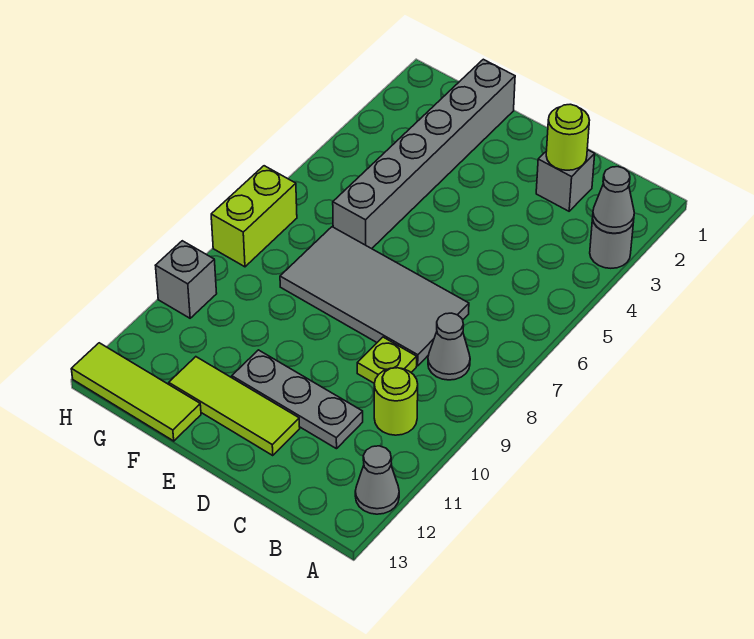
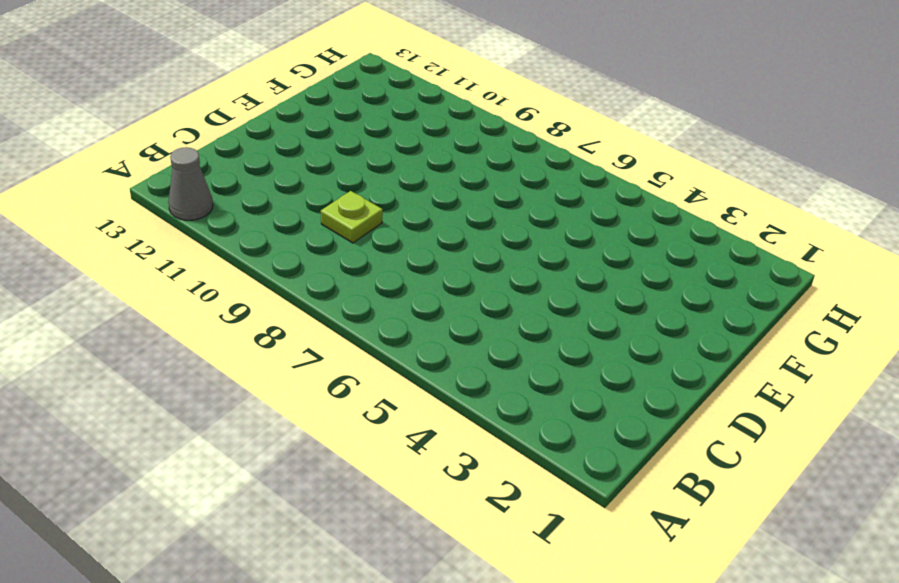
none -> grey round brick A3 level 1
none -> grey cone B8 level 1
none -> lime round brick B10 level 1

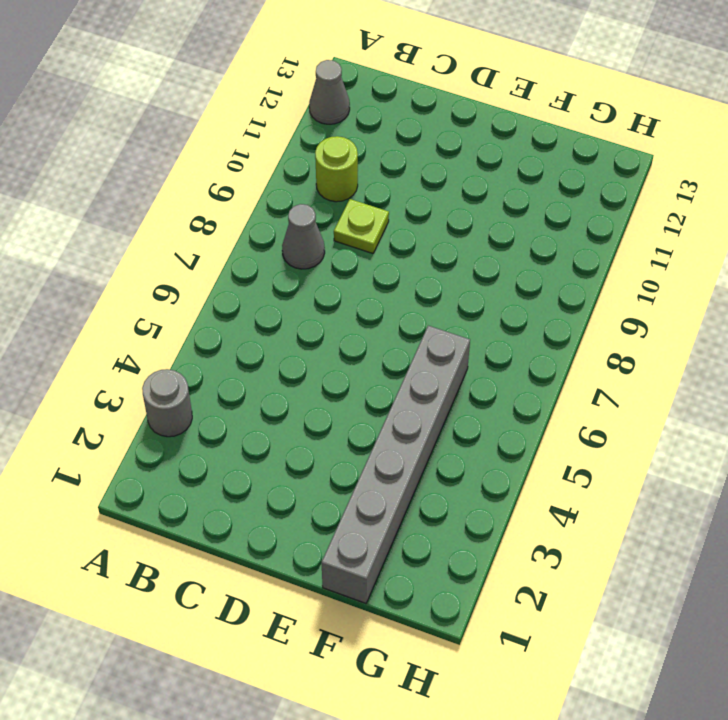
none -> grey brick C2 level 1
none -> grey tile C7:F8 level 1
none -> grey plate C11:E11 level 1

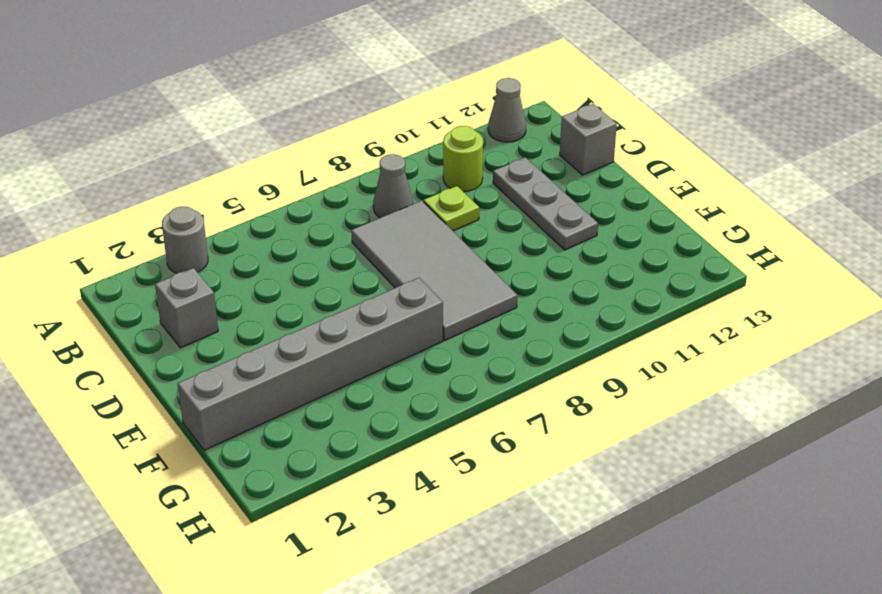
grey brick C13 level 1 -> grey brick H10 level 1
none -> lime tile D12:F12 level 1
none -> lime tile F13:H13 level 1
none -> lime brick H7:H8 level 1

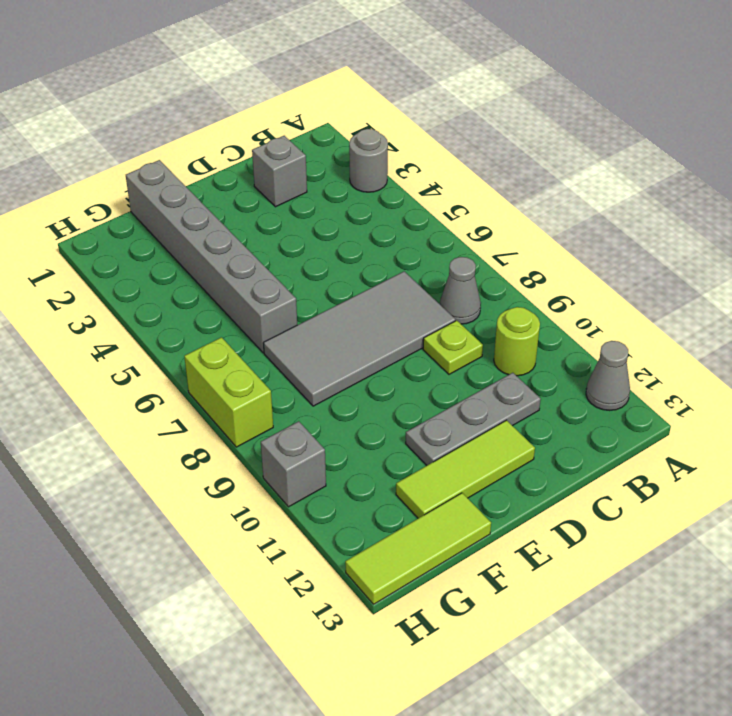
none -> grey cone A3 level 2
none -> lime round brick C2 level 2

